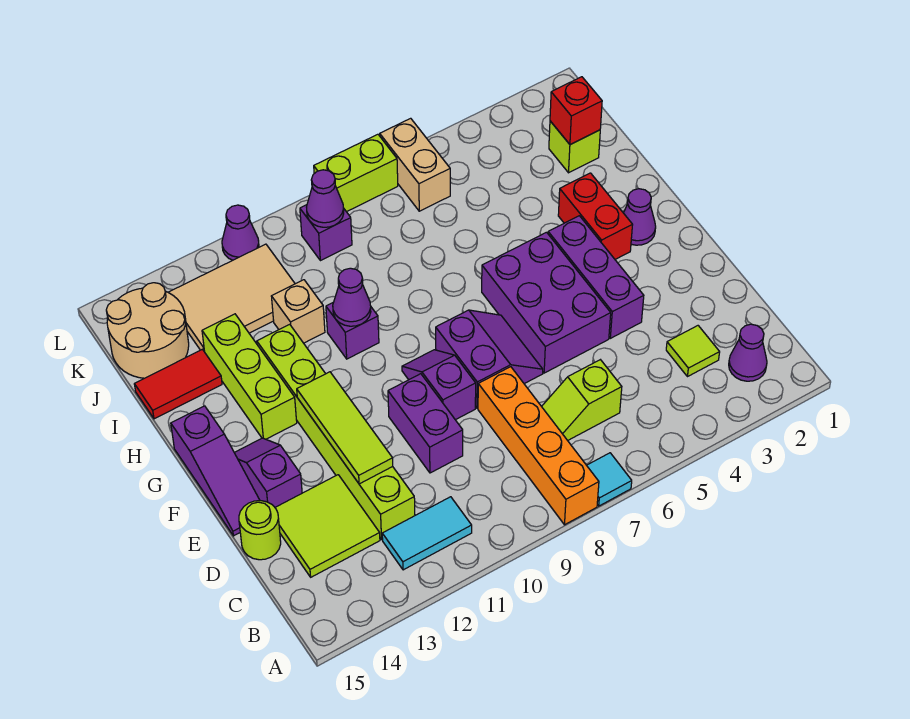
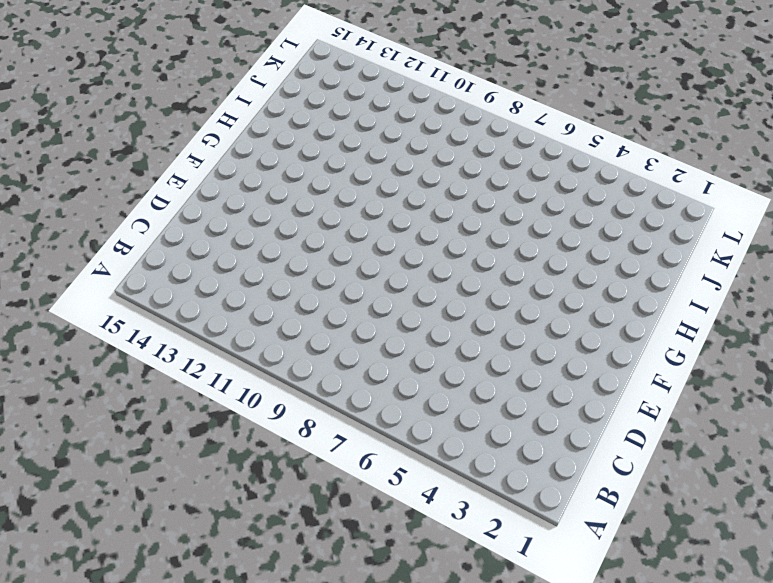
none -> cyan tile A7 level 1
none -> orange brick A8:D8 level 1
none -> purple cone B2 level 1
none -> cyan tile B11:B12 level 1

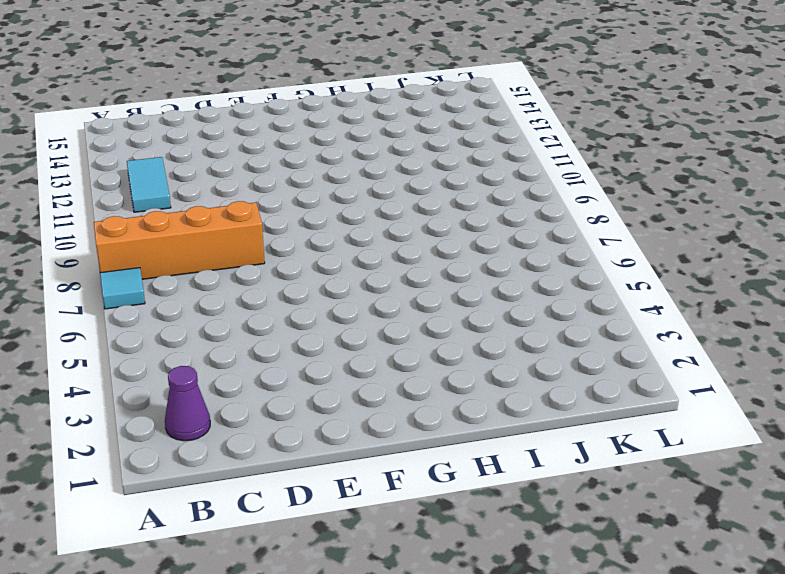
none -> lime tile C3 level 1
none -> lime slope C6:C7 level 1 top 6
none -> lime brick C12:H12 level 1
none -> lime tile C13:D14 level 1

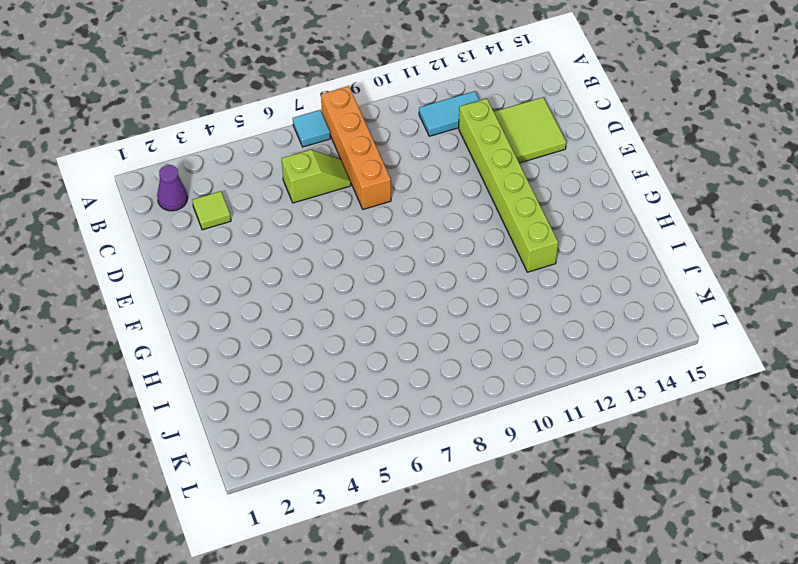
none -> purple brick D10:E10 level 1
none -> lime round brick D15 level 1
none -> purple brick E4:G4 level 1
none -> purple brick E5:G6 level 1

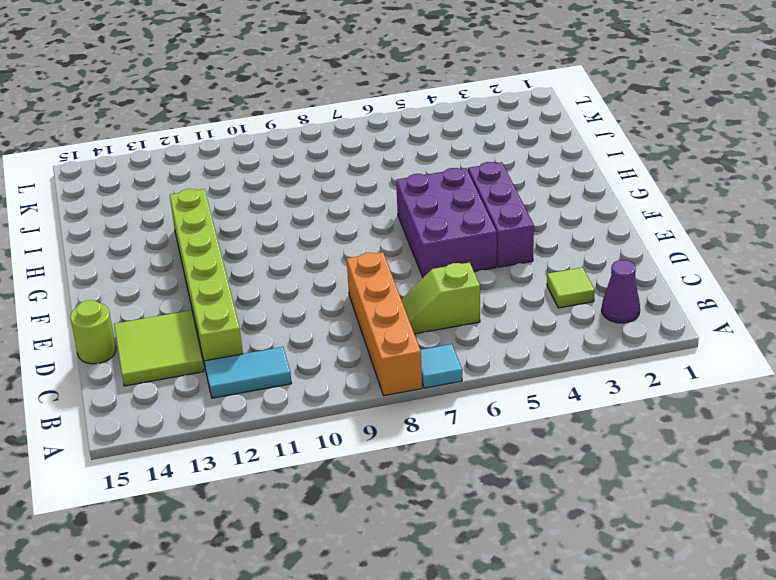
none -> purple brick D10:E10 level 1
none -> purple slope E7:F8 level 1 top 8
none -> purple slope E9:F9 level 1 top E
none -> purple slope E14:F14 level 1 top E

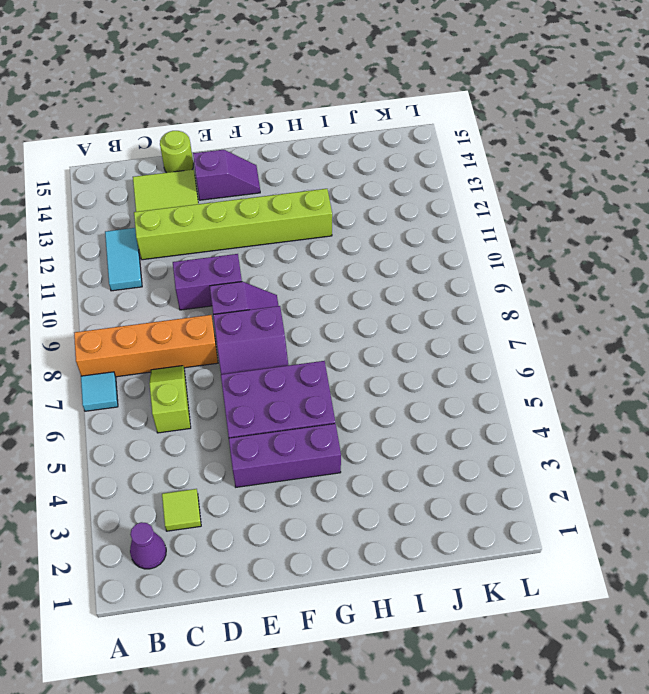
none -> purple slope E15:G15 level 1 top G
none -> purple cone G2 level 1
none -> red brick G3:H3 level 1
none -> lime brick G13:I13 level 1

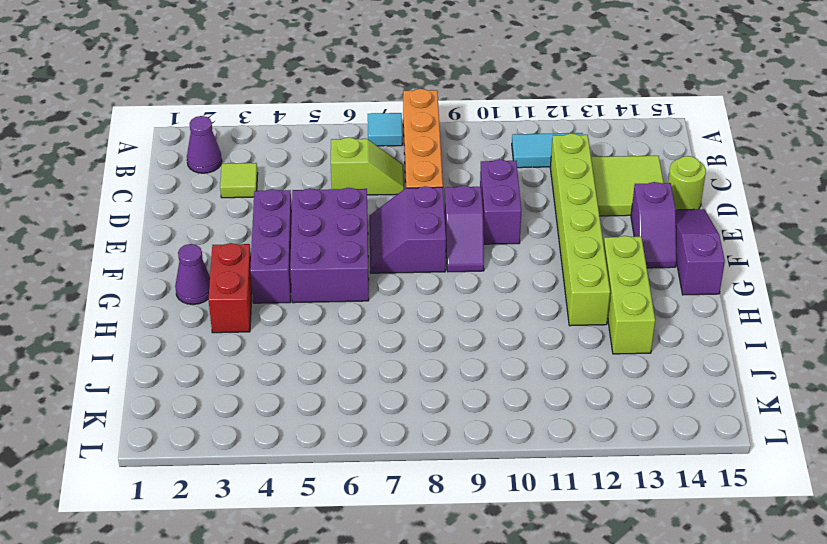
none -> purple brick H10 level 1
none -> tan brick I11 level 1
none -> red tile I14:I15 level 1
none -> lime brick J2 level 1

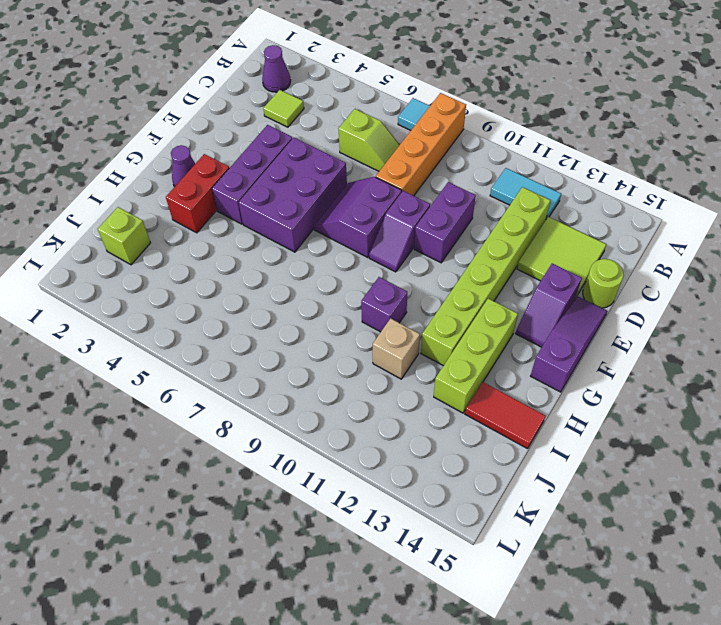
none -> tan tile J11:K13 level 1
none -> tan round brick J14:K15 level 1
none -> tan brick K6:L6 level 1
none -> purple brick K9 level 1

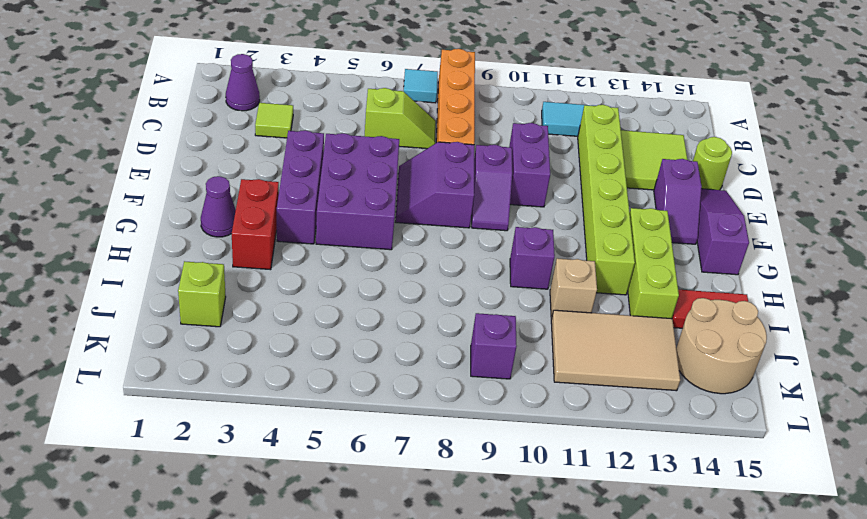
none -> tan brick K6:L6 level 1
none -> lime brick L7:L8 level 1
none -> purple cone L11 level 1
none -> lime tile D12:F12 level 2

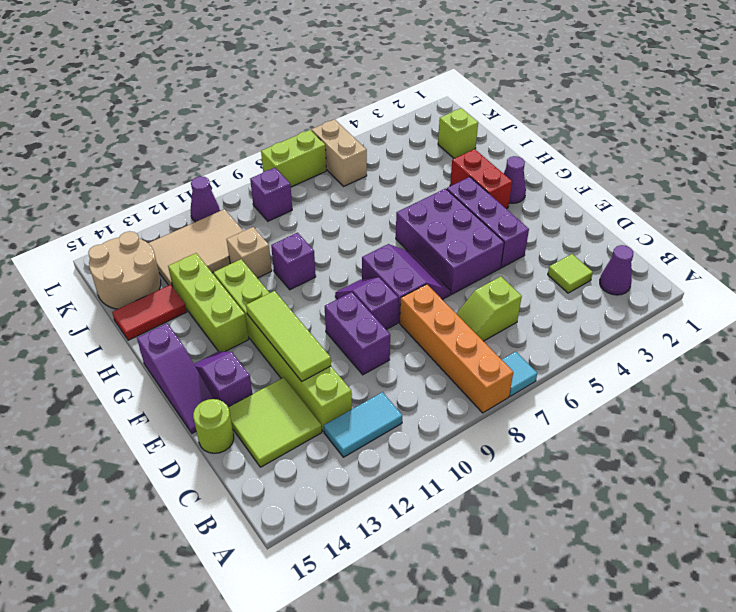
none -> purple cone H10 level 2
none -> red brick J2 level 2
none -> purple cone K9 level 2

